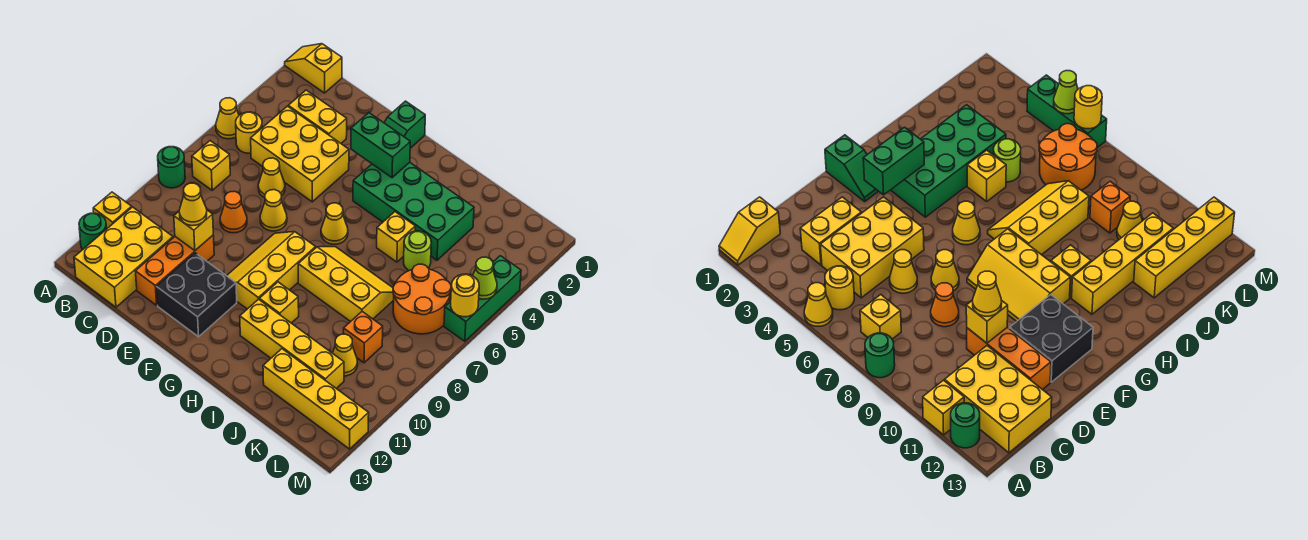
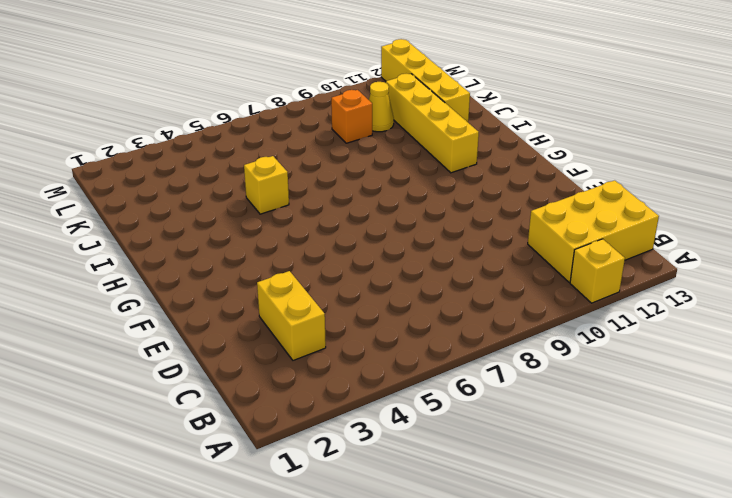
none -> yellow slope A1:B1 level 1 top B
none -> yellow cone A5 level 1
none -> green round brick A8 level 1
none -> green round brick A12 level 1

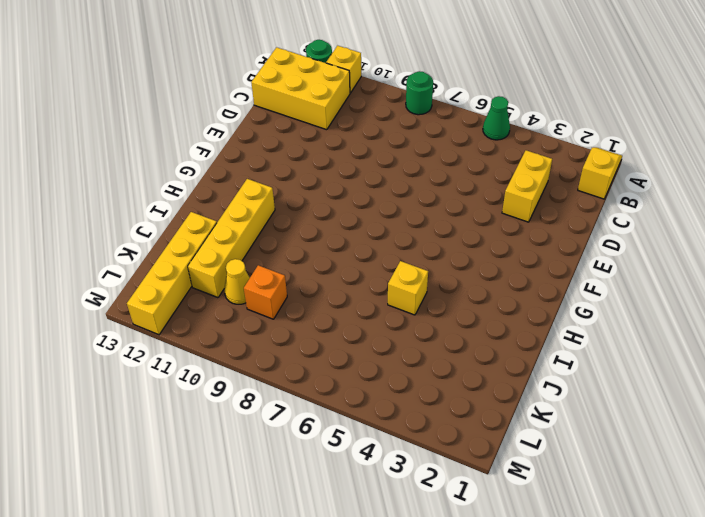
green cone A5 level 1 -> yellow cone A5 level 1
none -> yellow round brick B5 level 1
none -> yellow brick B7 level 1
none -> yellow brick C4:E5 level 1
none -> yellow cone D6 level 1

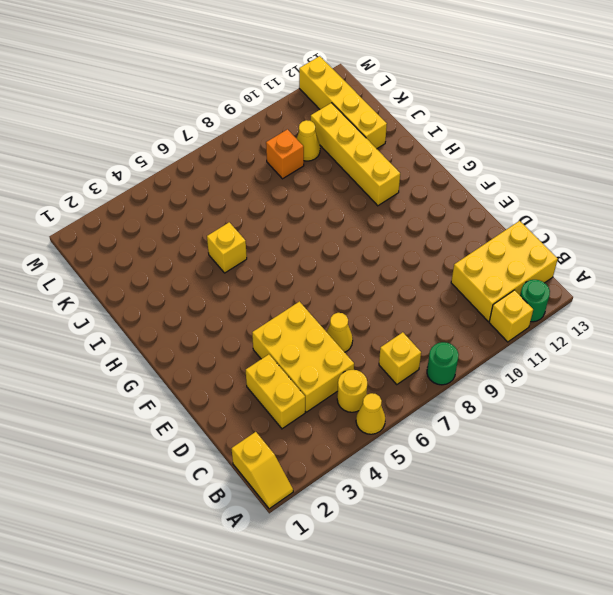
none -> orange cone D8 level 1
none -> orange brick D10:D12 level 1
none -> yellow cone E7 level 1
none -> black brick E11:F12 level 1

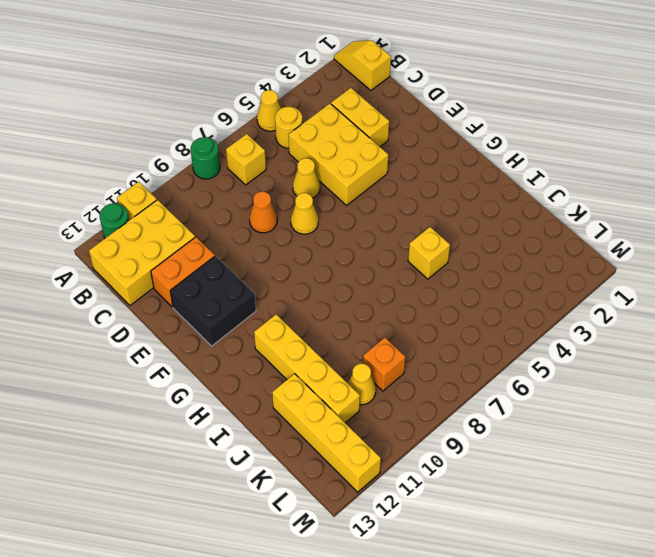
orange brick D11:D12 level 1 -> orange brick D10:D12 level 1
none -> green slope F1:F2 level 1 top 1
none -> yellow slope F8:G10 level 1 top G
none -> green brick G3:J4 level 1
none -> yellow cone G6 level 1

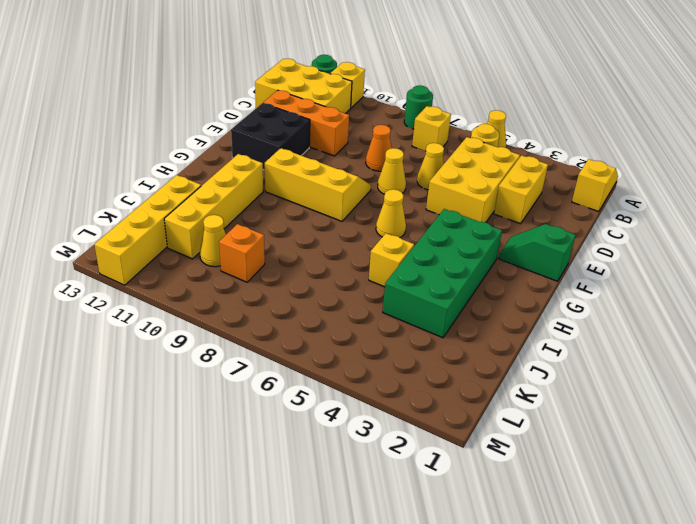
none -> yellow slope H7:J8 level 1 top 8
none -> yellow brick H10 level 1
none -> lime round brick J5 level 1
none -> orange round brick K6:L7 level 1

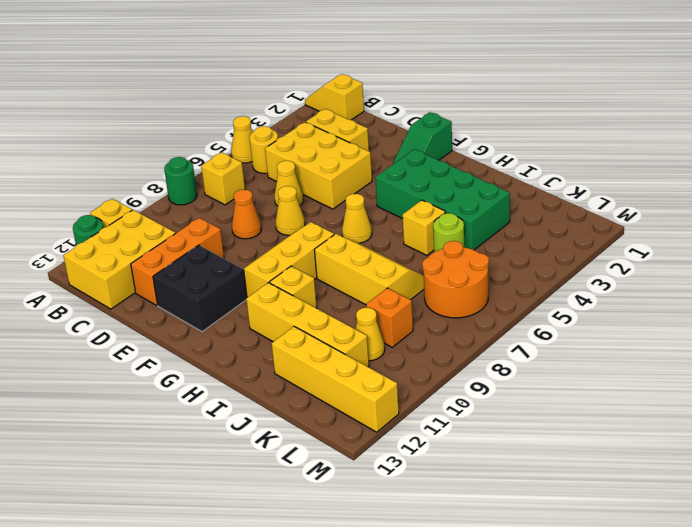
none -> green brick M4:M6 level 1
none -> yellow brick D10 level 2
none -> green brick F3:G3 level 2
none -> lime cone M5 level 2

